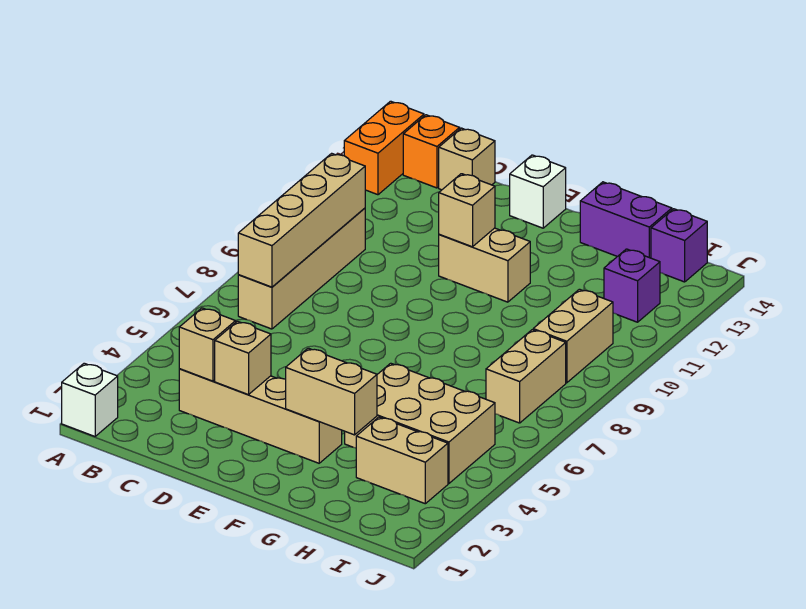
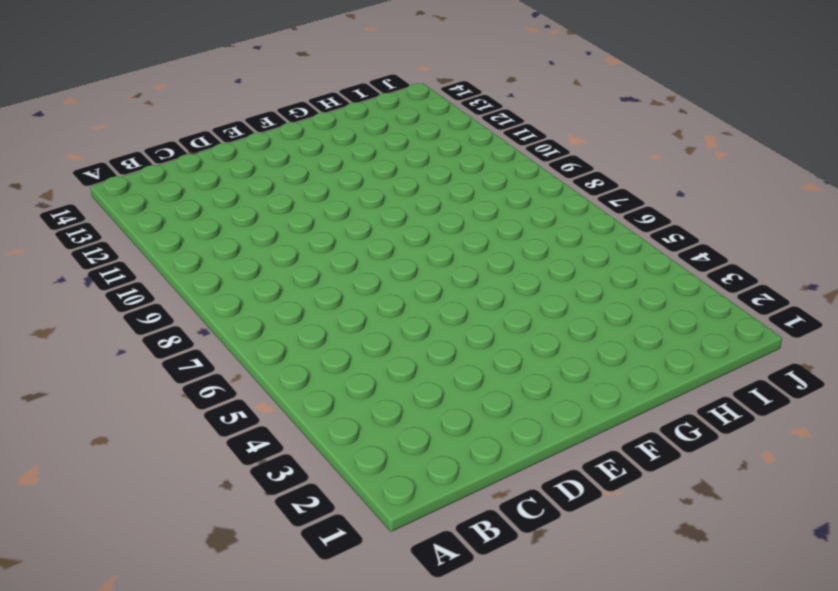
none -> white brick A1 level 1
none -> orange brick A13:A14 level 1
none -> tan brick B7:B10 level 1

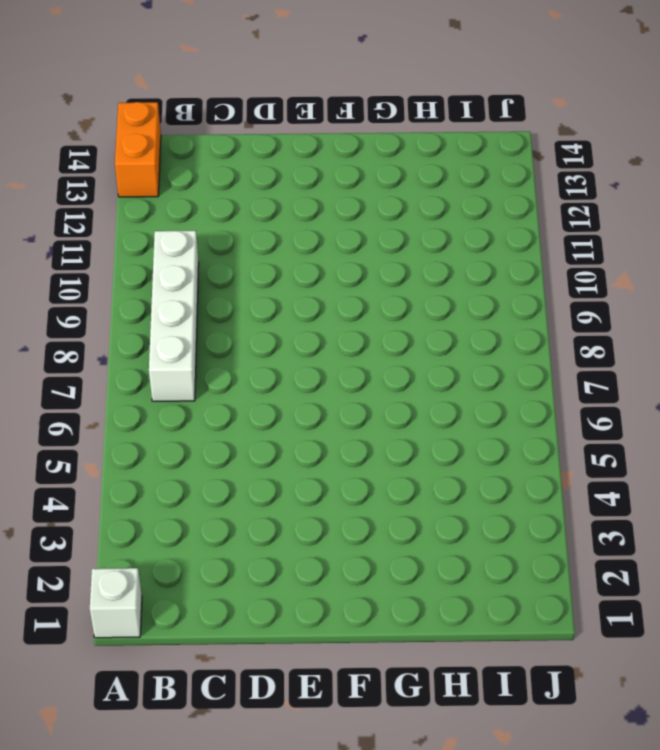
white brick B7:B10 level 1 -> tan brick B7:B10 level 1
none -> orange brick B14 level 1
none -> tan brick C3:F3 level 1
none -> tan brick C14 level 1

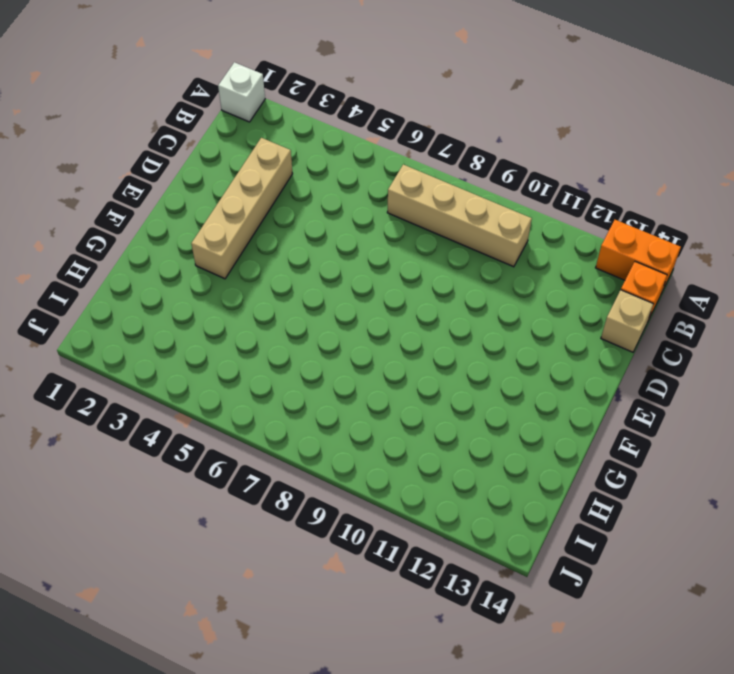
none -> tan brick E11:F11 level 1
none -> white brick E14 level 1
none -> tan brick G4:I5 level 1

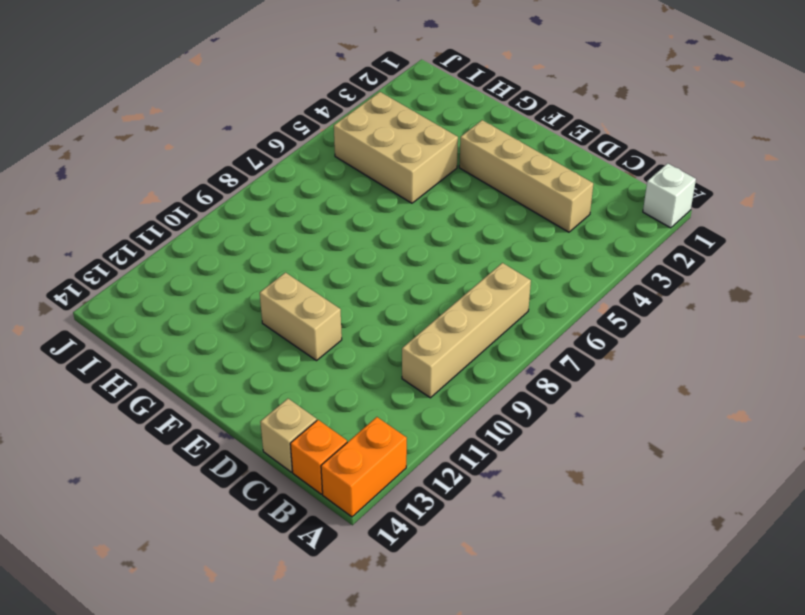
none -> white brick E14 level 1
none -> purple brick G14:H14 level 1
none -> tan brick H3:I3 level 1

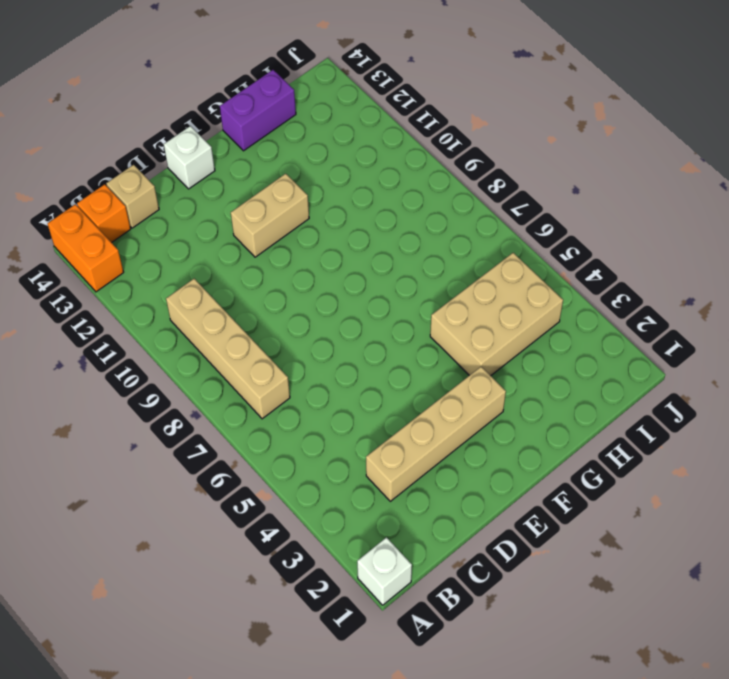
none -> tan brick H3:I3 level 1
none -> tan brick I7:I8 level 1
none -> tan brick I9:I10 level 1

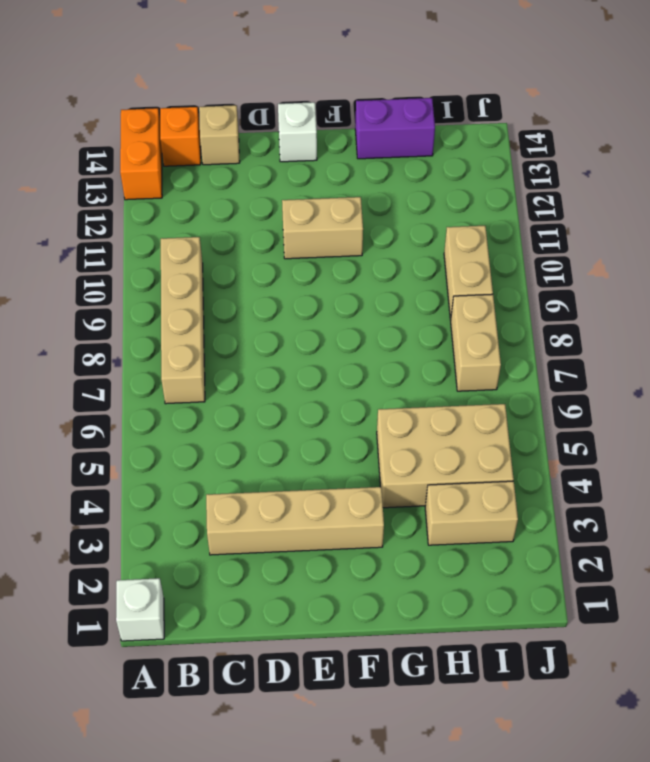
none -> purple brick I12 level 1
none -> purple brick I14 level 1
none -> tan brick B7:B10 level 2

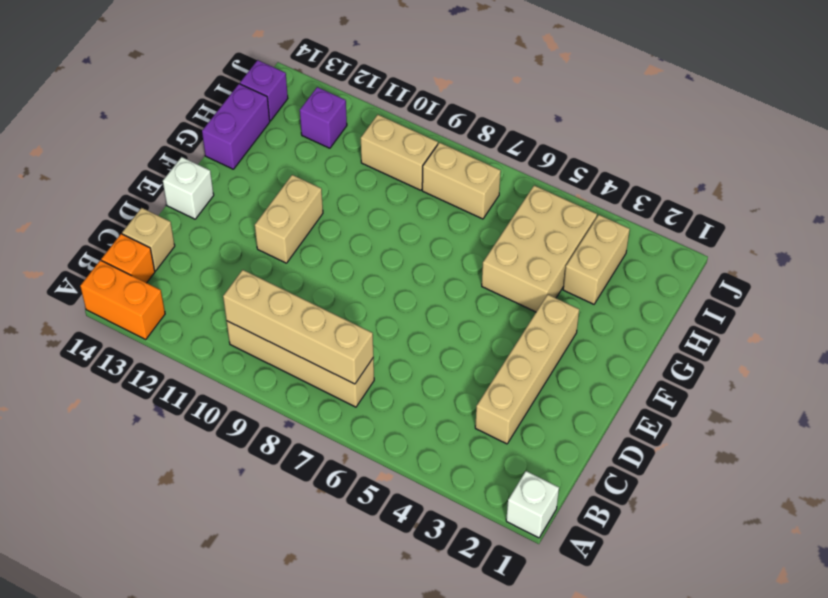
none -> tan brick C3 level 2
none -> tan brick D3 level 2
none -> tan brick E11 level 2

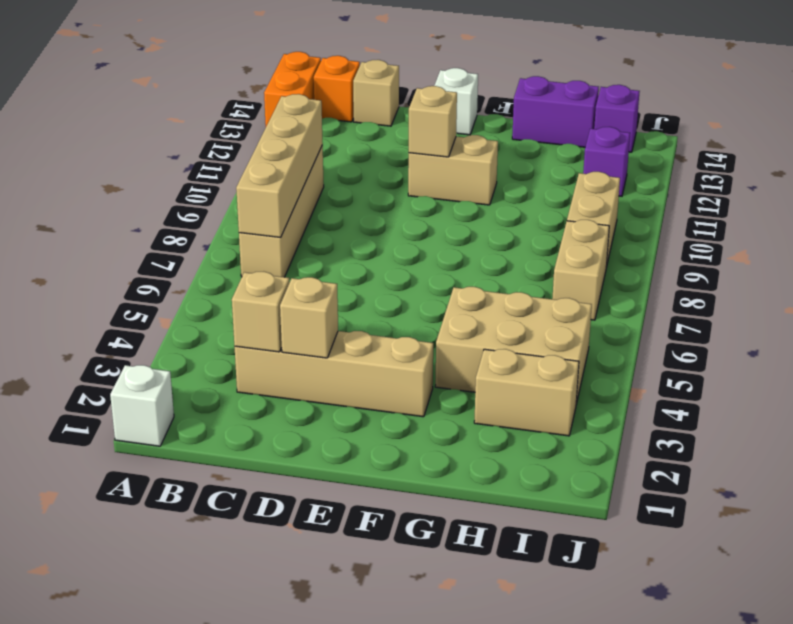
none -> tan brick F3:G3 level 2

